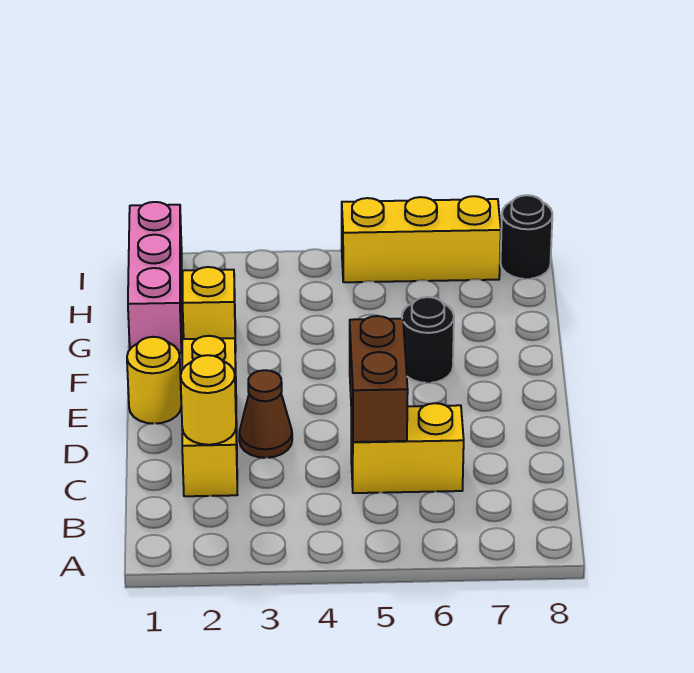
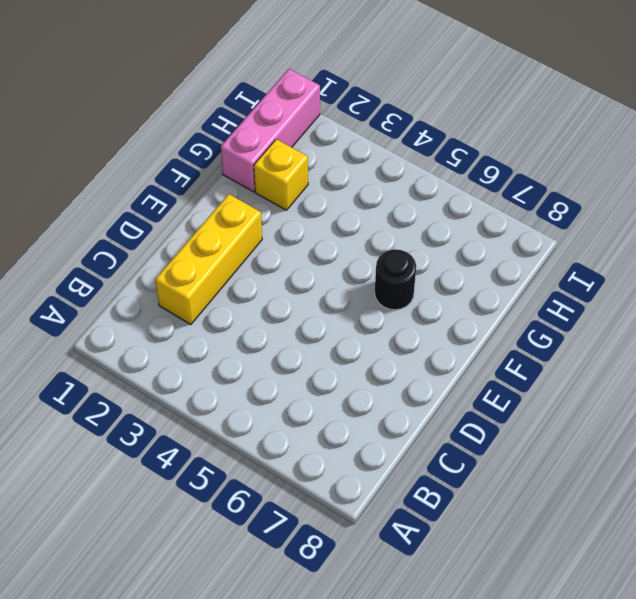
none -> yellow brick C5:C6 level 1
none -> brown cone D3 level 1

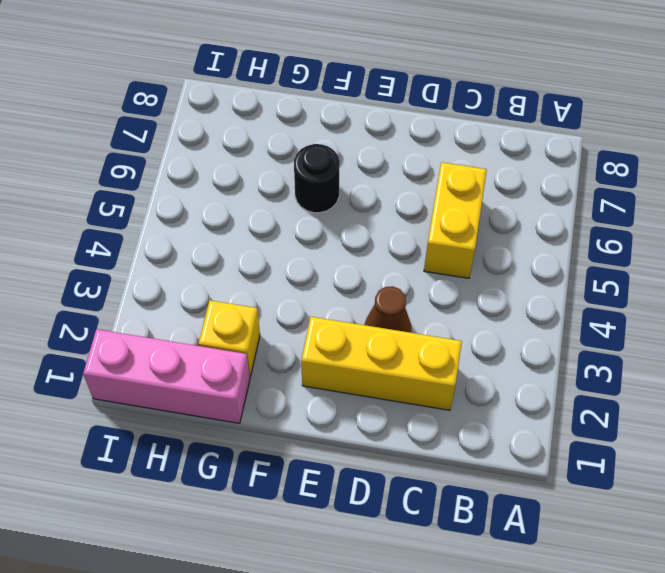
none -> yellow round brick E1 level 1
none -> yellow brick I5:I7 level 1

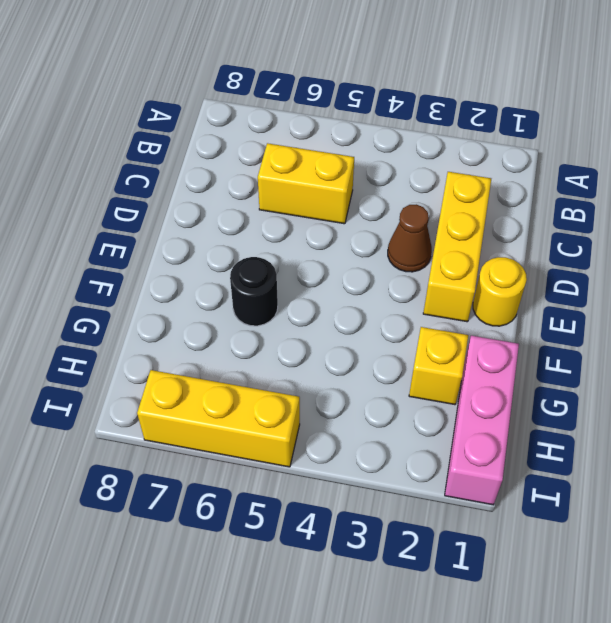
none -> black round brick I8 level 1
none -> yellow round brick C2 level 2

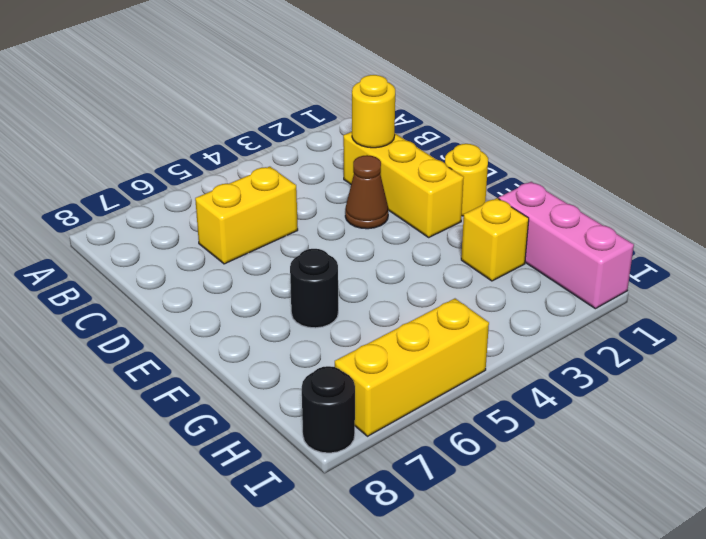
none -> brown brick C5:D5 level 2

